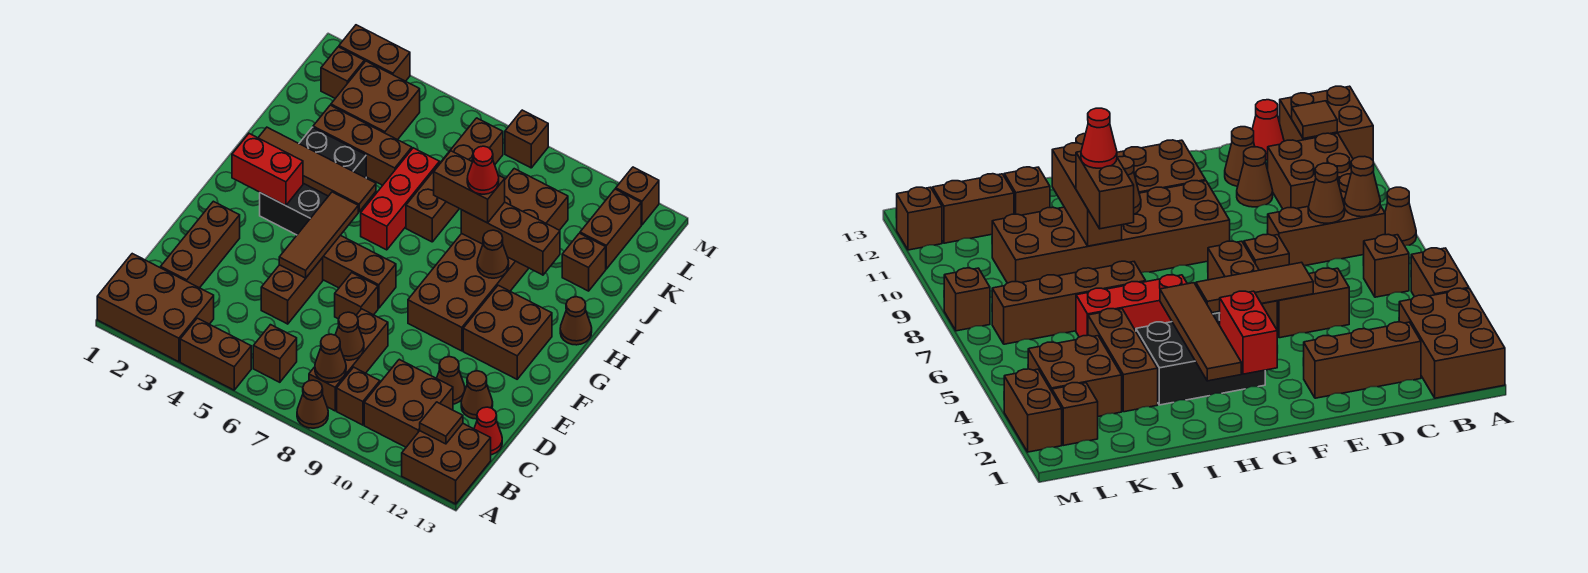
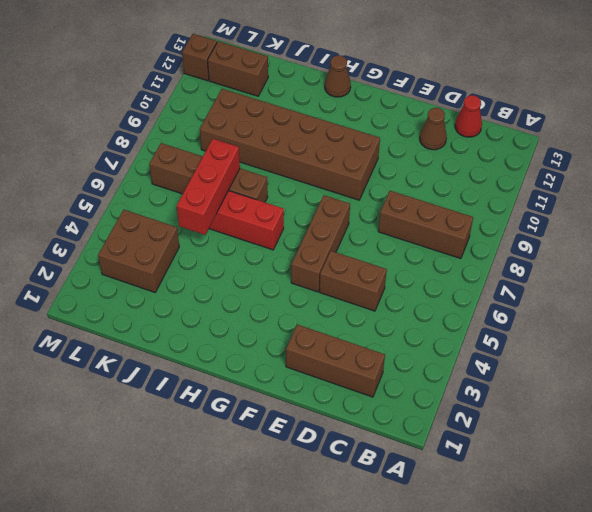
red brick J5:J7 level 2 -> none
none -> brown brick A1:B3 level 1
none -> brown brick A4:A5 level 1
none -> brown cone A8 level 1
none -> brown brick A12:B13 level 1

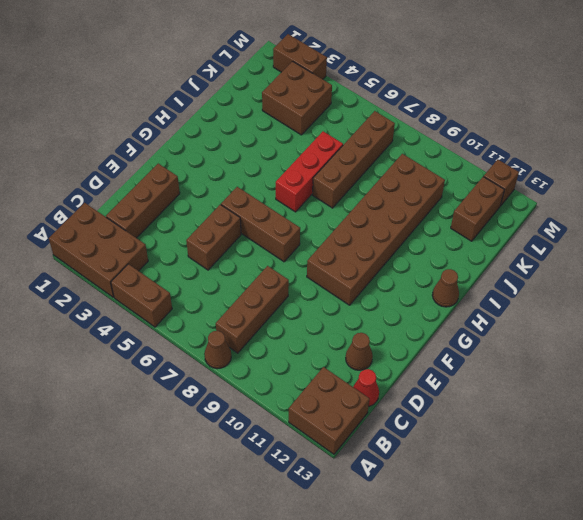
none -> brown brick B6 level 1
none -> brown brick B9 level 1
none -> brown brick B10:C11 level 1
none -> brown cone D11 level 1

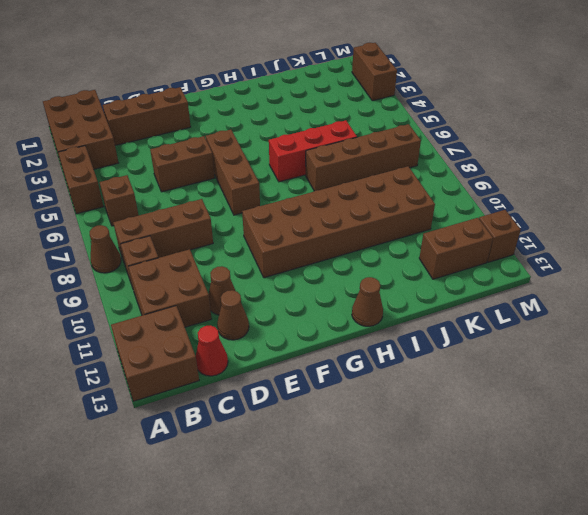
none -> brown brick E7 level 1
none -> brown brick F11:G12 level 1
none -> black brick G3:I4 level 1
none -> brown brick J3:J5 level 1

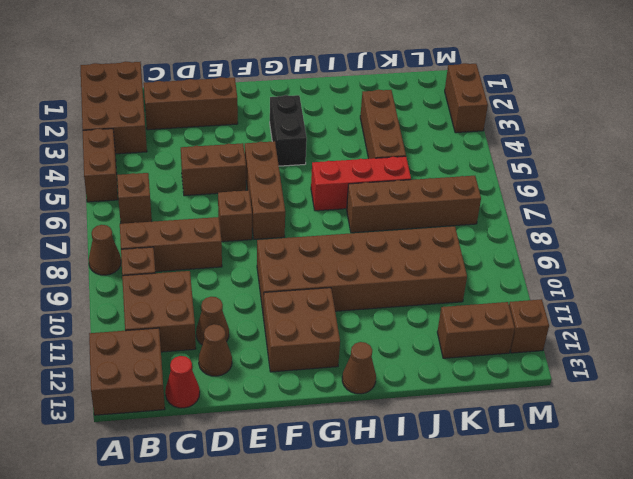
black brick G3:G4 level 1 -> black brick G3:I4 level 1
none -> brown brick J12 level 1
none -> brown brick K3:L4 level 1
none -> brown brick L2 level 1
none -> brown brick M8 level 1

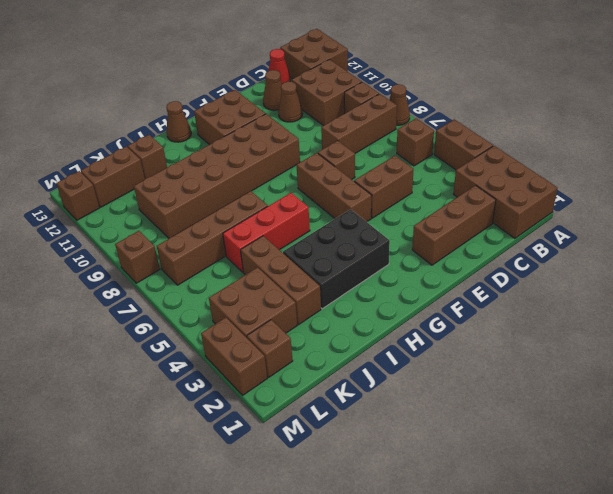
none -> brown cone B8 level 2
none -> brown tile B12 level 2
none -> brown cone C8 level 2
none -> brown tile E5:G5 level 2

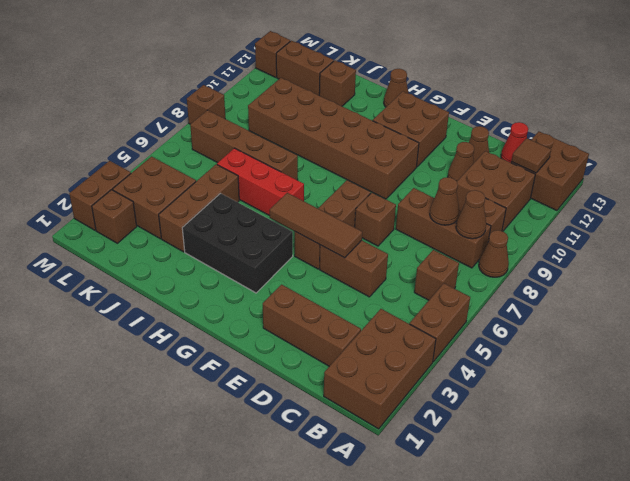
none -> red brick G2:G3 level 2
none -> brown tile H2:H5 level 2
none -> brown cone H10 level 2
none -> brown brick I9:I11 level 2

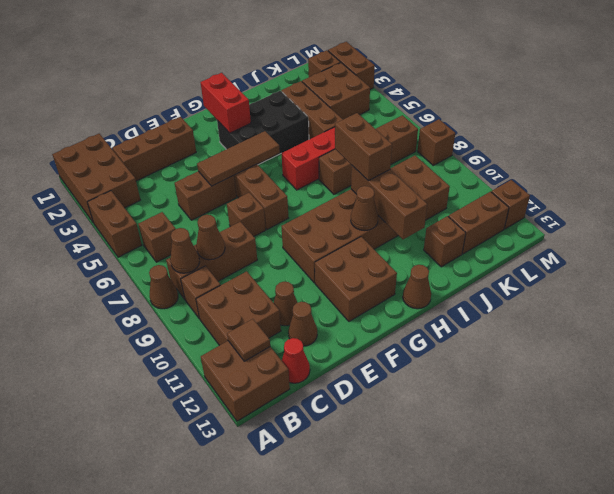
none -> brown tile H2:H5 level 2
none -> red cone I9 level 4

